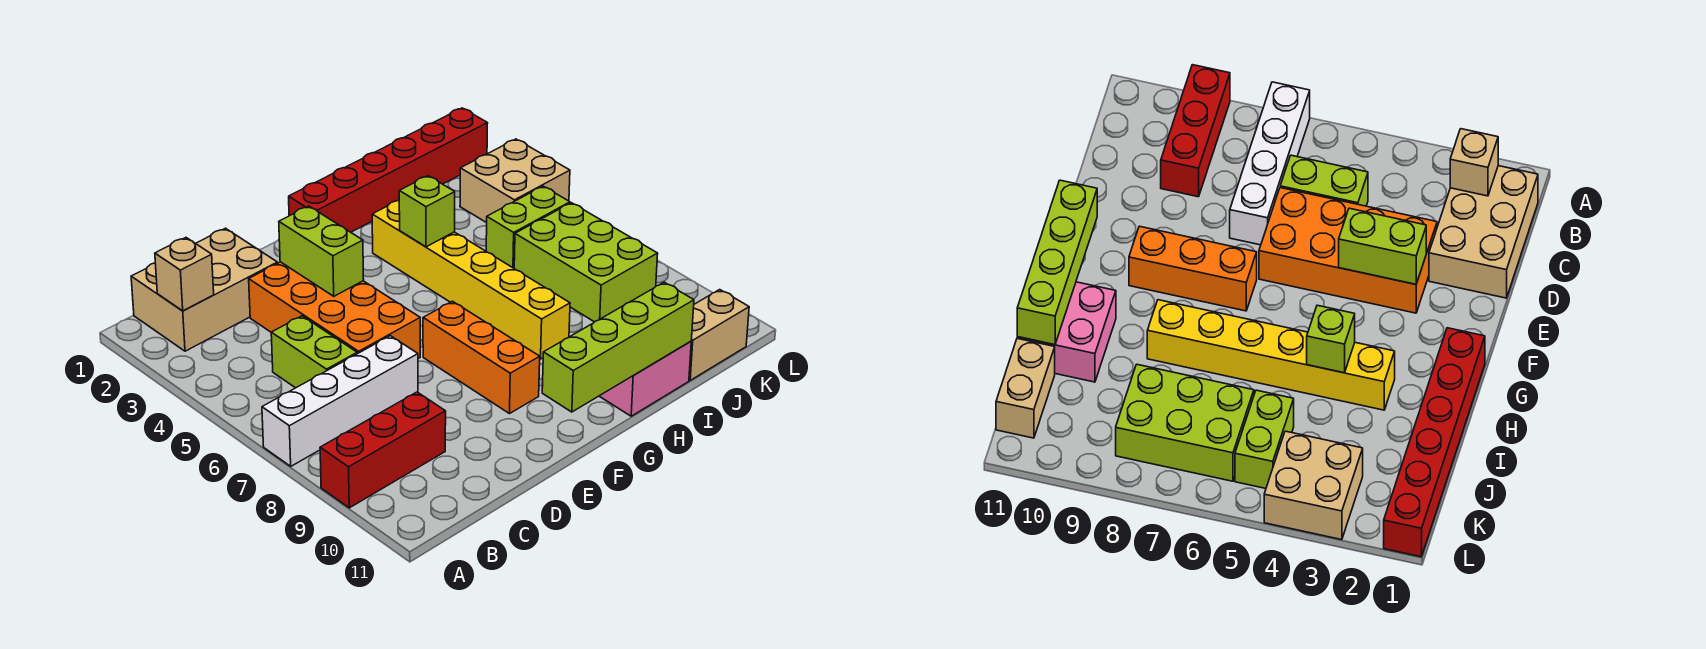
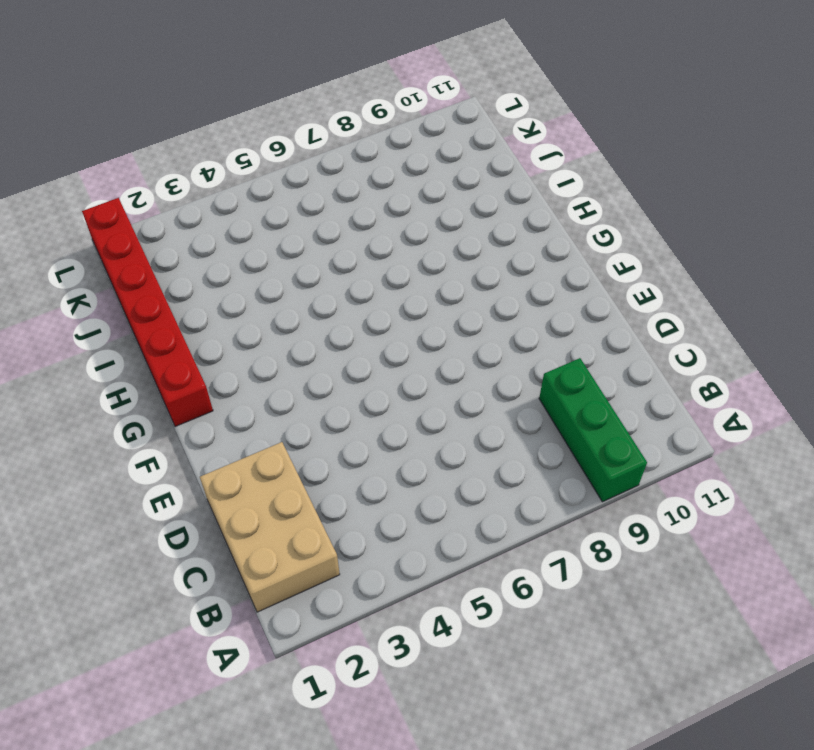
green brick A9:C9 level 1 -> red brick A9:C9 level 1
none -> white brick A7:D7 level 1
none -> lime brick C5:C6 level 1
none -> orange brick D3:E6 level 1

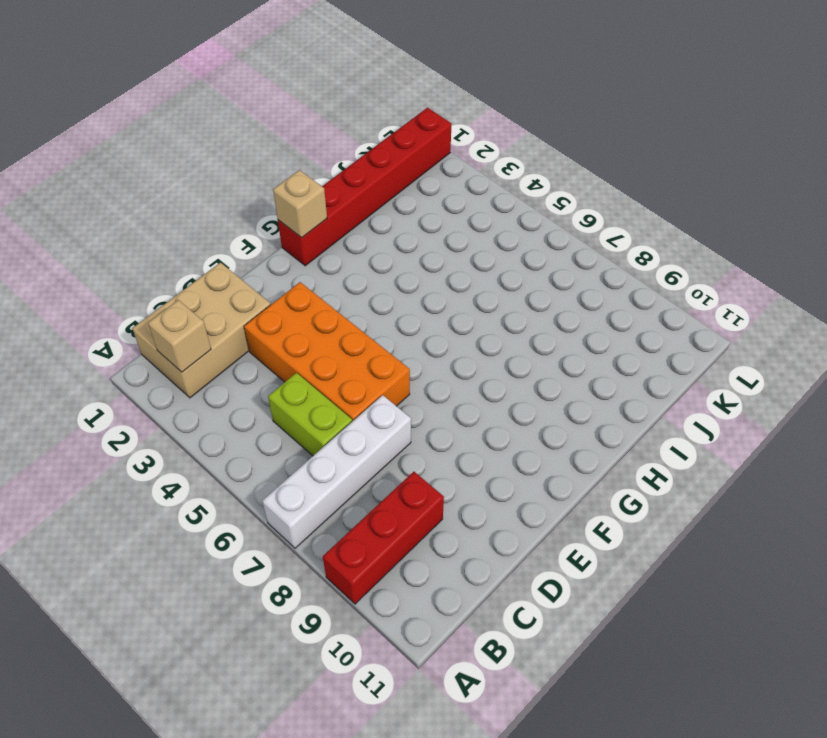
tan brick G1 level 2 -> none
none -> orange brick F7:F9 level 1
none -> yellow brick H3:H8 level 1
none -> pink brick H10:I11 level 1

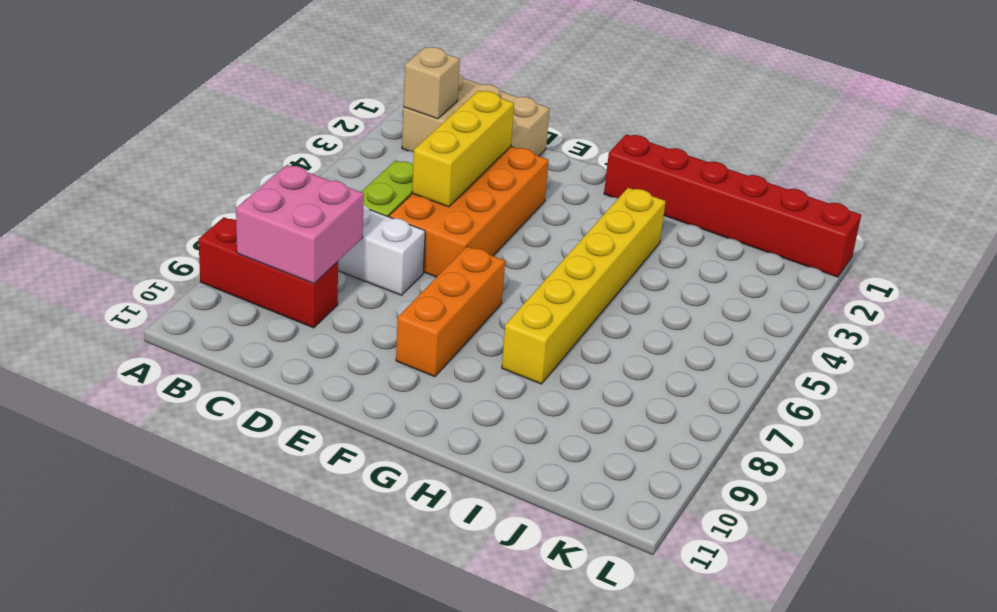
pink brick B8:C9 level 2 -> pink brick H10:I11 level 1
yellow brick D3:D5 level 2 -> none
none -> lime brick J5:K5 level 1
none -> lime brick J6:K8 level 1
none -> tan brick J11:K11 level 1

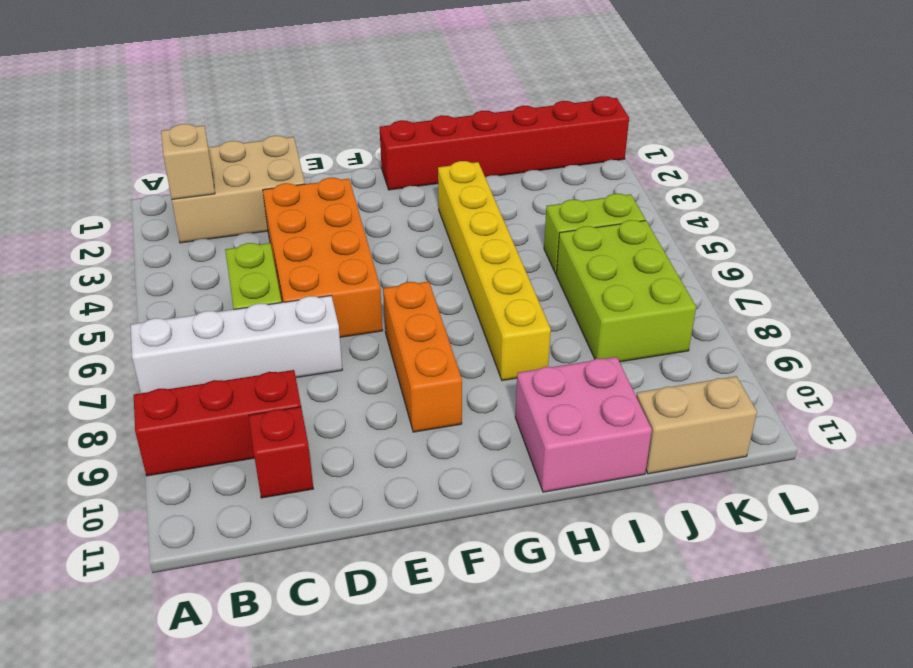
red brick C10 level 1 -> none
none -> tan brick K3:L4 level 1
none -> lime brick E3:E4 level 2
none -> lime brick F11:I11 level 2

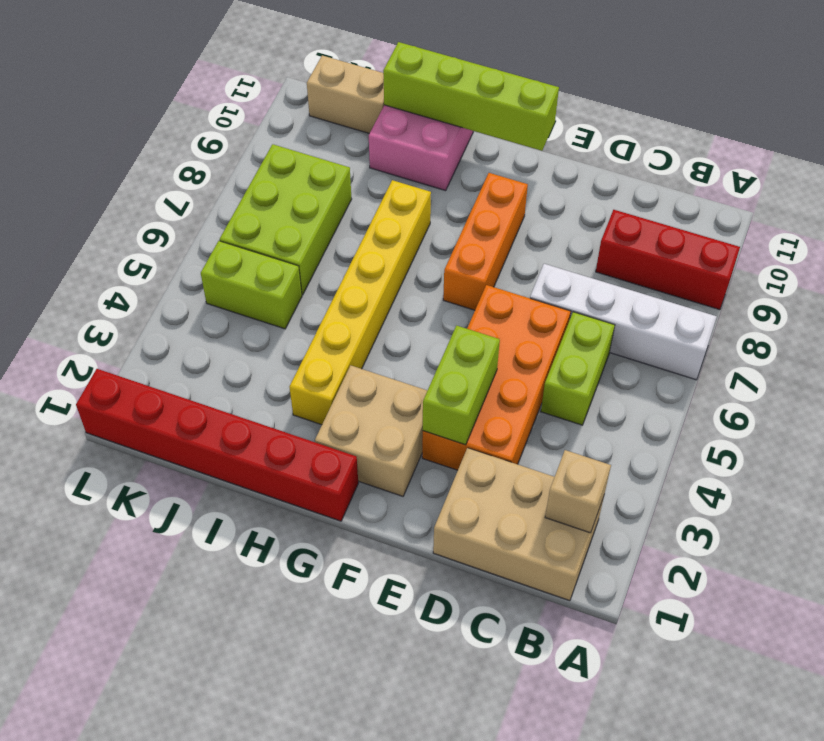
tan brick F2:G3 level 1 -> tan brick K3:L4 level 1
none -> lime brick H4 level 2

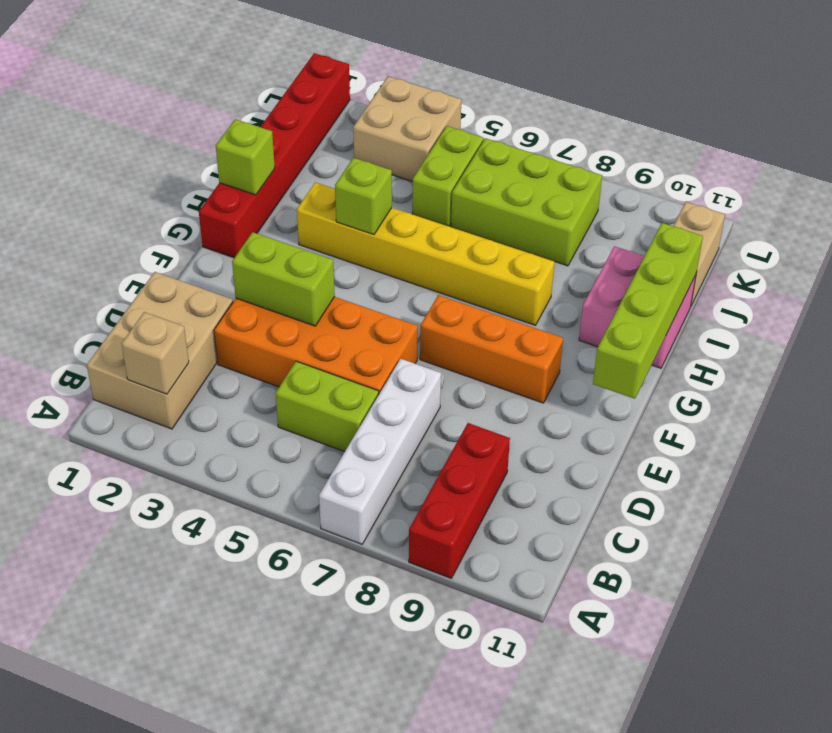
lime brick H1 level 2 -> none

